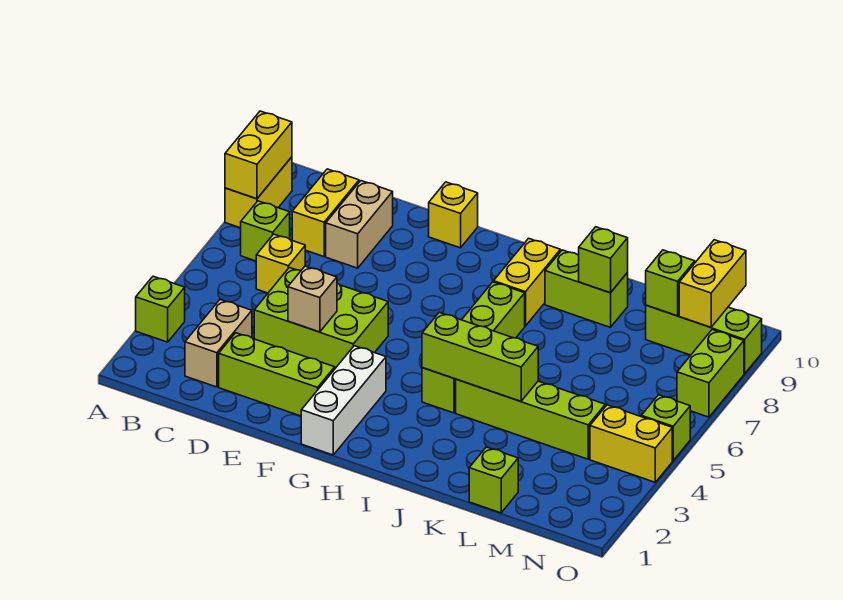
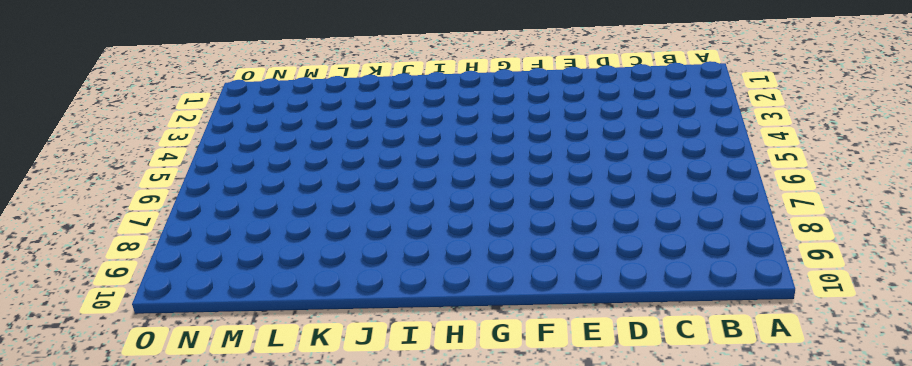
none -> lime brick A3 level 1
none -> yellow brick A8:A9 level 1
none -> lime brick B7 level 1

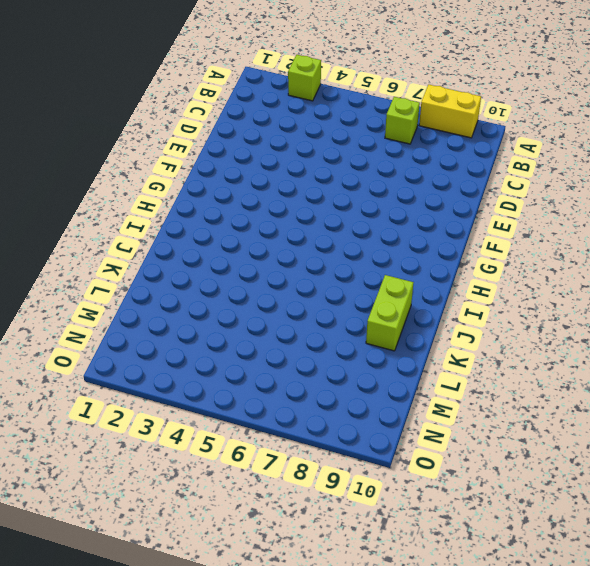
none -> tan brick C2:C3 level 1
none -> yellow brick C6 level 1
none -> yellow brick C8:C9 level 1

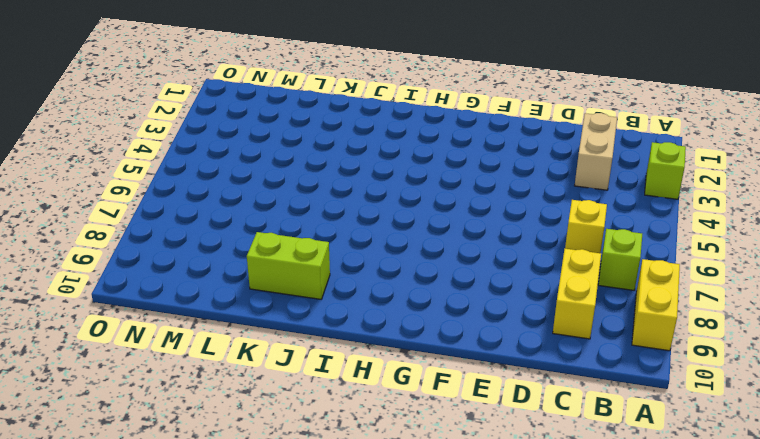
none -> lime brick D2:F2 level 1
none -> lime brick D4:F5 level 1
none -> tan brick D8:D9 level 1

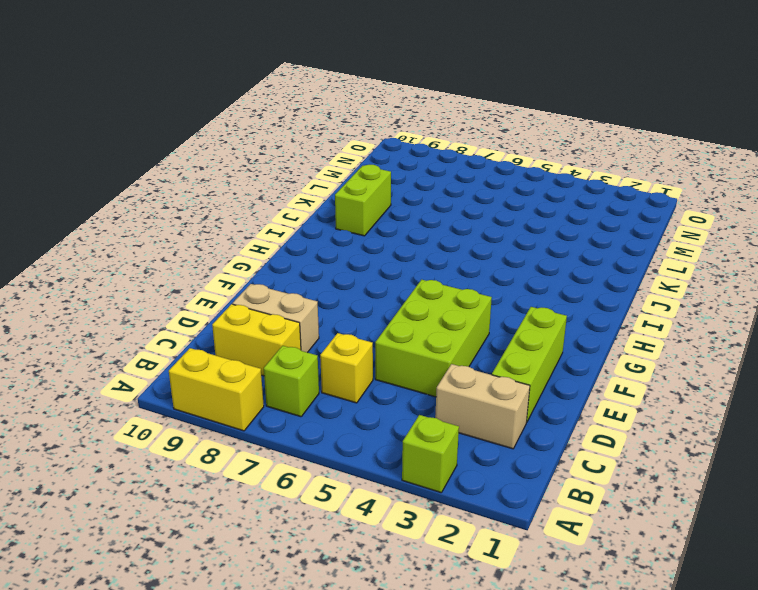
none -> yellow brick F10 level 1
none -> white brick G1:G3 level 1
none -> lime brick I4:I7 level 1

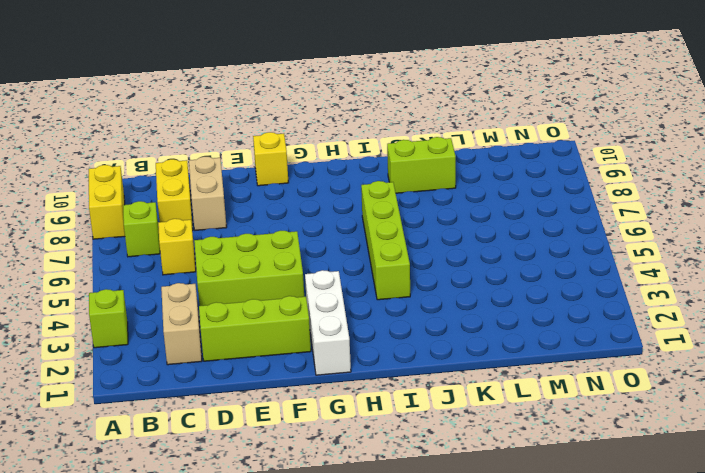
none -> yellow brick I8:I9 level 1
none -> lime brick J4:M4 level 1
none -> lime brick L1 level 1

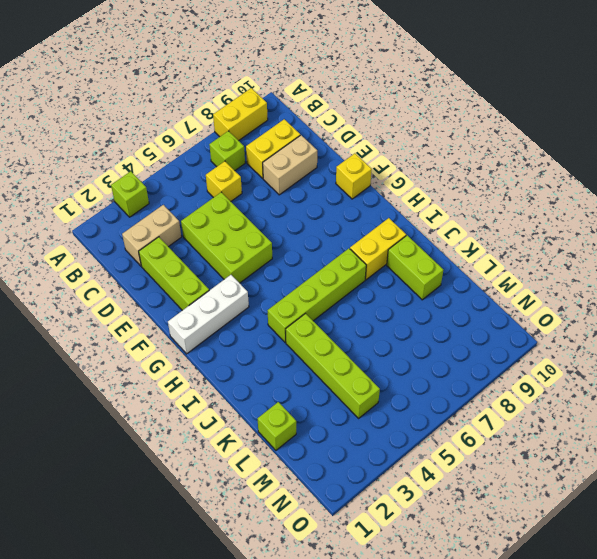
none -> lime brick M9:O9 level 1
none -> yellow brick N4:O4 level 1
none -> lime brick O5 level 1

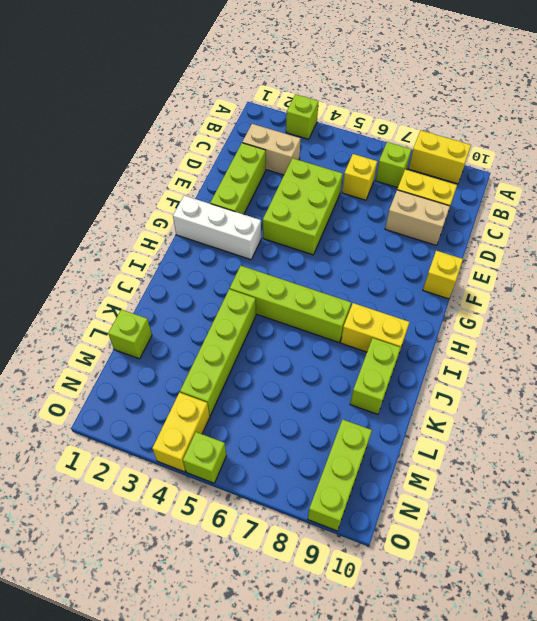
none -> lime brick O7:O8 level 1
none -> yellow brick A8:A9 level 2
none -> tan brick E4 level 2

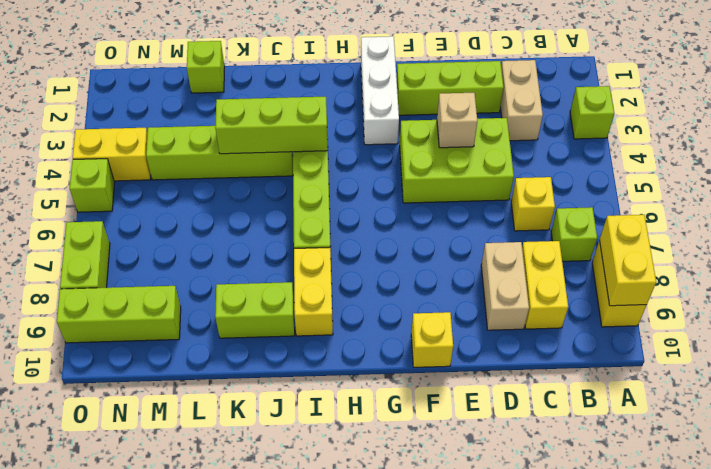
none -> lime brick K9 level 2
none -> lime brick M9 level 2
none -> yellow brick N9:N10 level 2

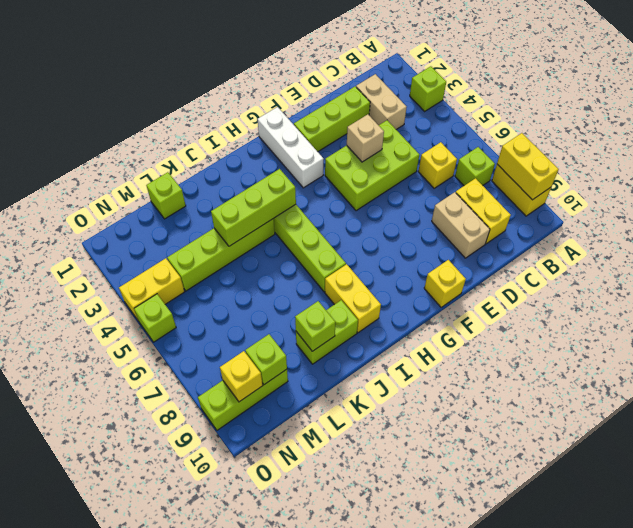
yellow brick N9 level 2 -> yellow brick N9:N10 level 2
none -> lime brick O7:O8 level 1

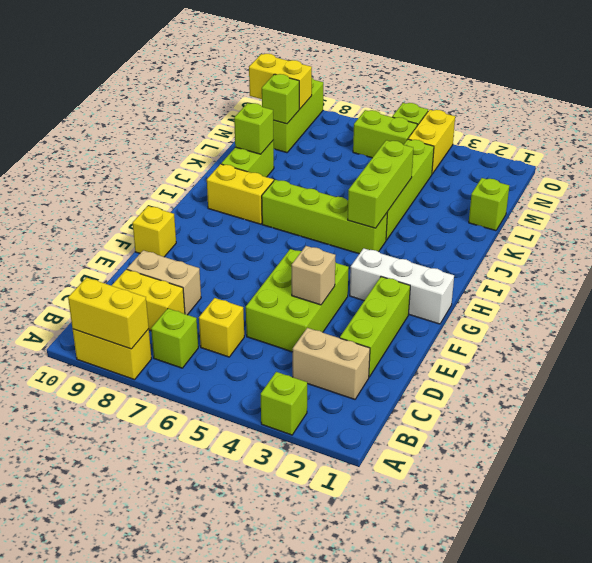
lime brick N5:N6 level 1 -> lime brick O7:O8 level 1

